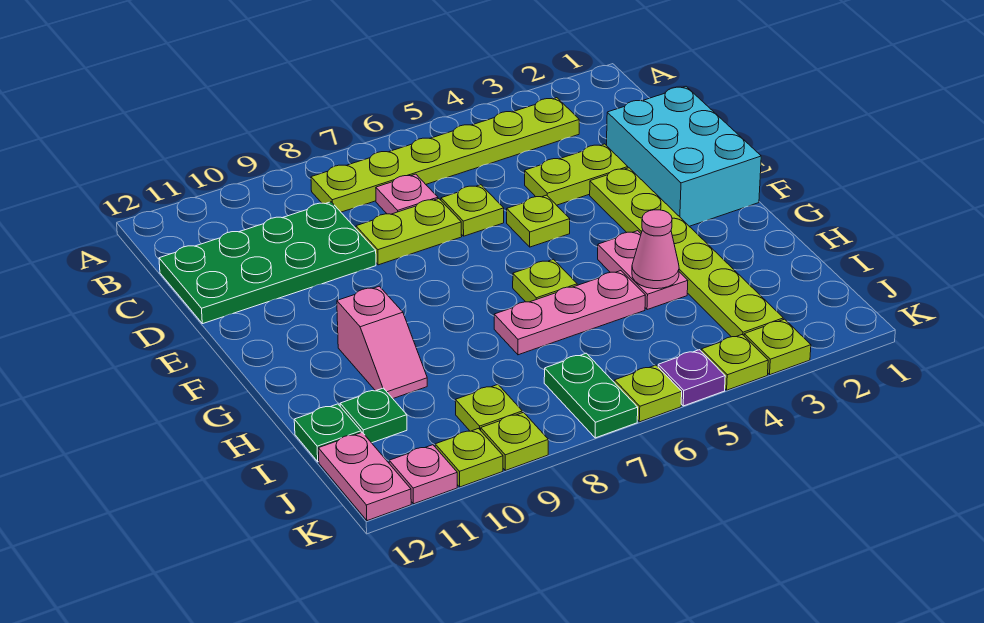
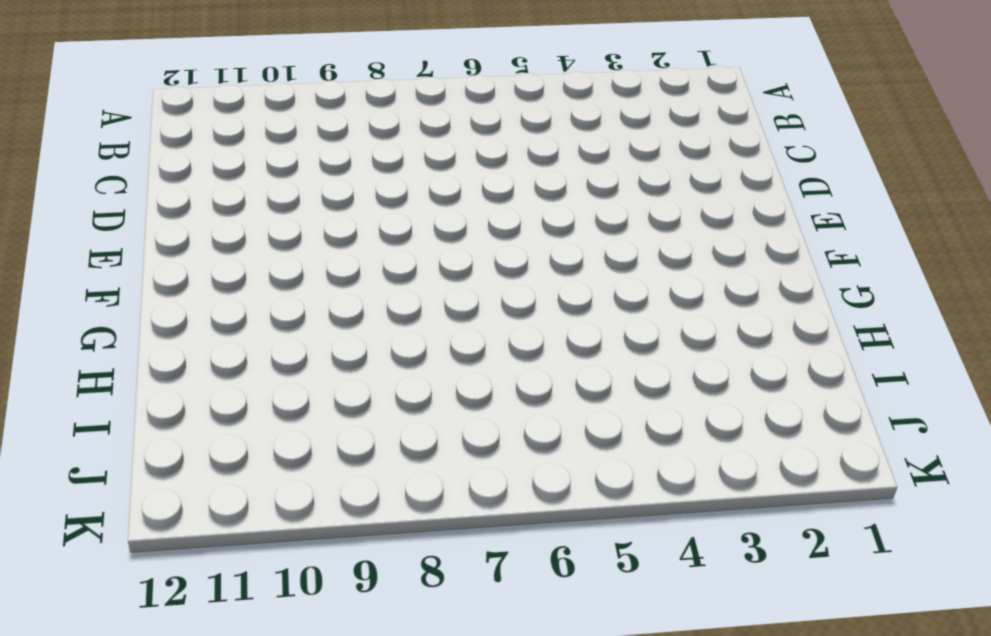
none -> lime plate B3:B8 level 1
none -> pink plate C7 level 1
none -> green plate C9:D12 level 1

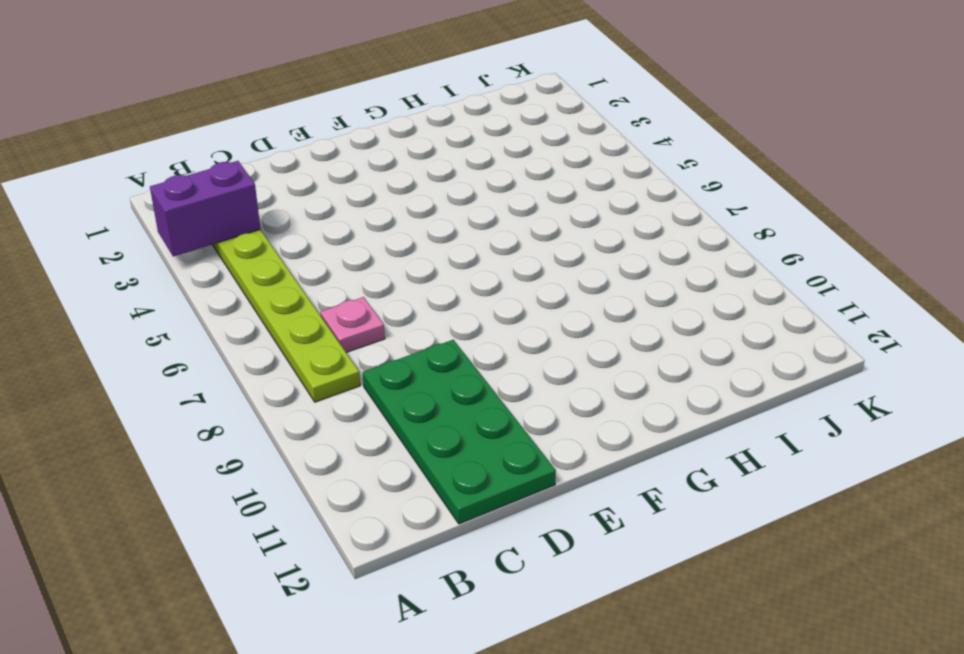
purple brick A3:B3 level 2 -> none
none -> cyan brick D1:F2 level 1
none -> lime plate D3:D4 level 1
none -> lime plate D6 level 1

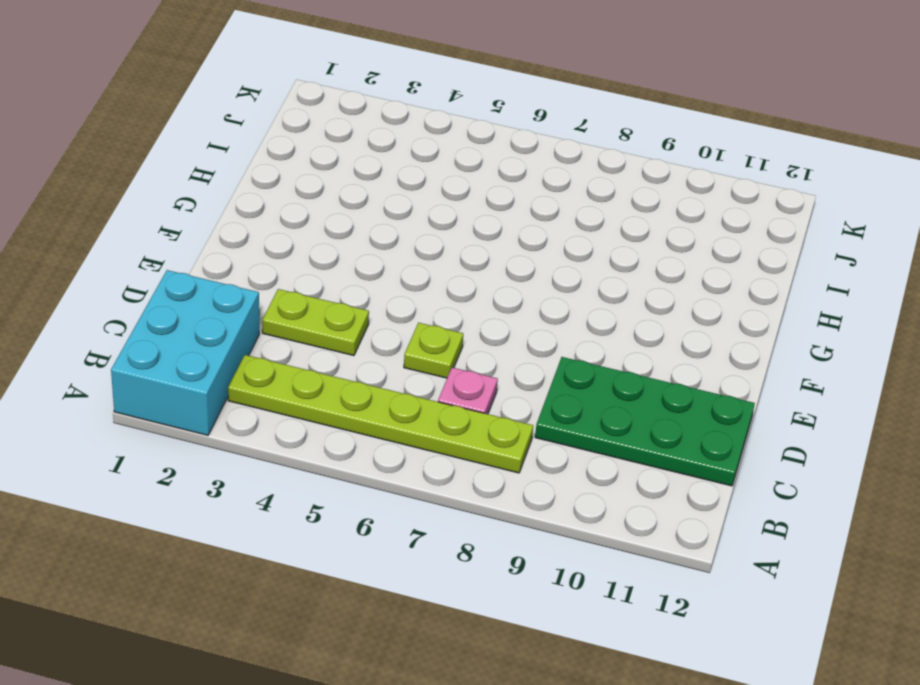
cyan brick A1:C2 level 1 -> cyan brick D1:F2 level 1
none -> lime plate D7:D8 level 1
none -> lime plate E3:J3 level 1
none -> lime plate E5 level 1

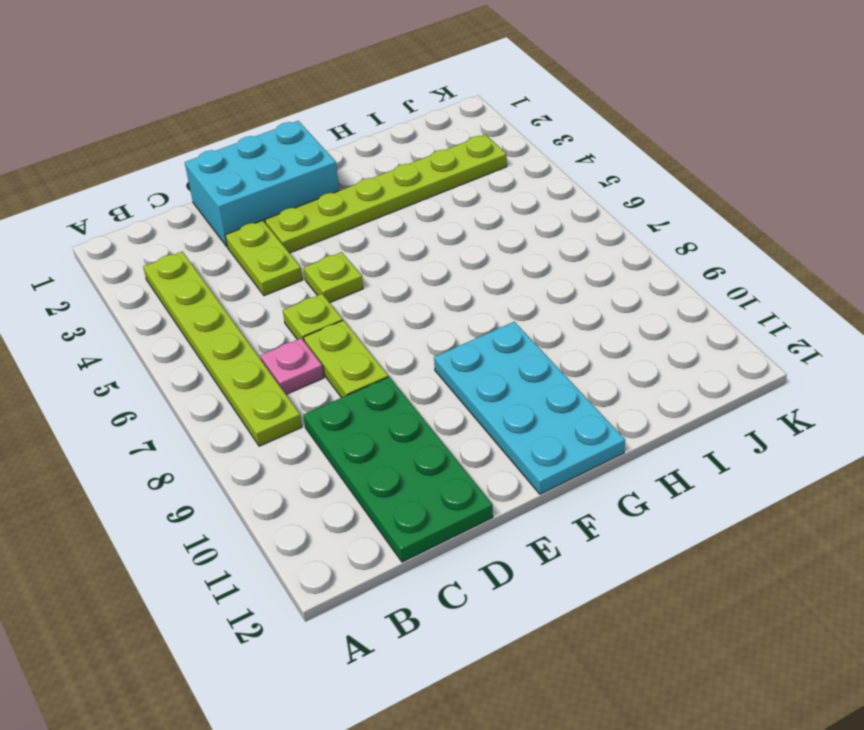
cyan plate F9:G12 level 1 -> pink slope G10:H10 level 1 top G
none -> pink plate G4:H4 level 1
none -> lime plate G6 level 1
none -> pink plate H5:H7 level 1

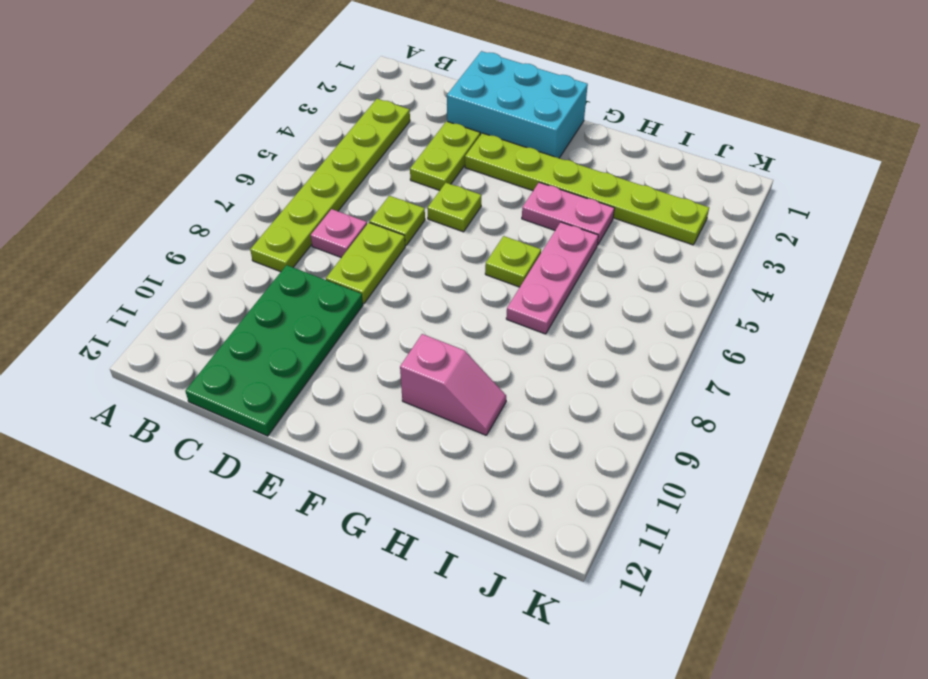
none -> green plate I11 level 1
none -> green plate I12 level 1
none -> green plate J7:K7 level 1

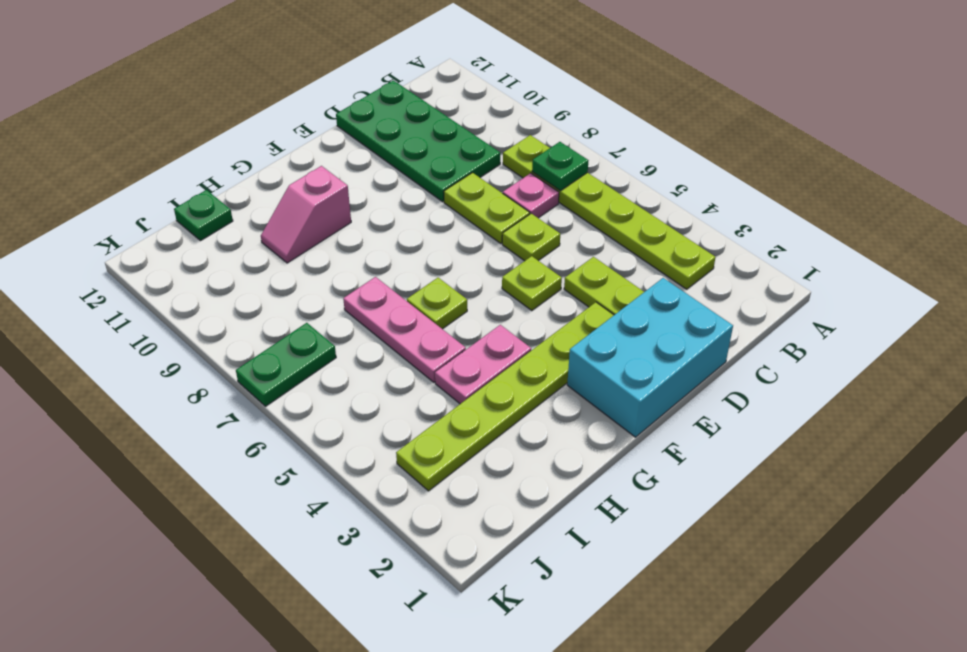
green plate B7 level 2 -> green plate I11 level 1
none -> lime plate J9 level 1
none -> pink plate J12:K12 level 1
none -> lime plate K3 level 1

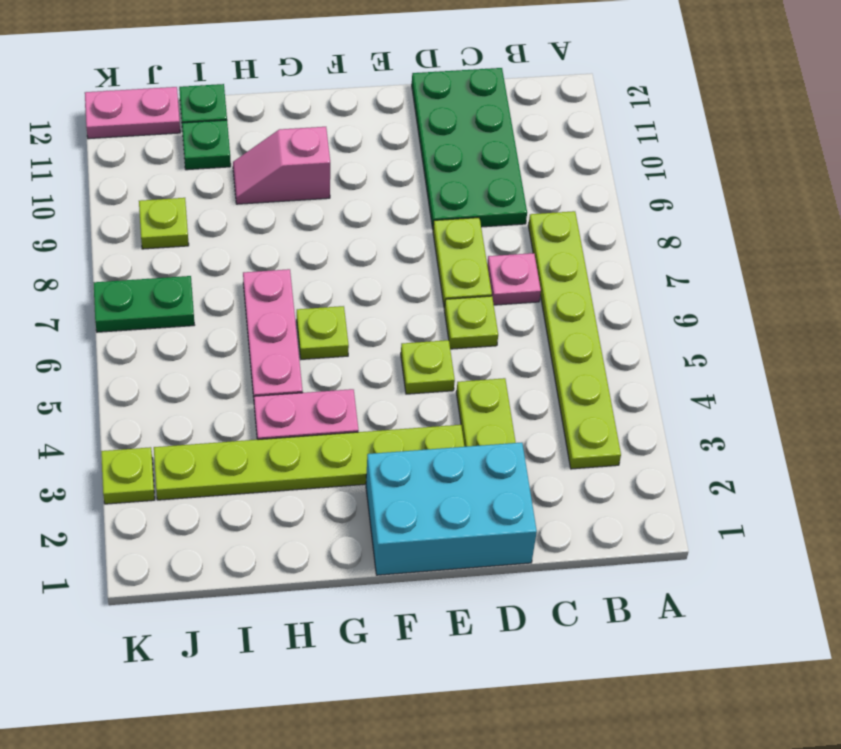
none -> lime plate K4 level 1
none -> purple plate K5 level 1
none -> lime plate K6 level 1

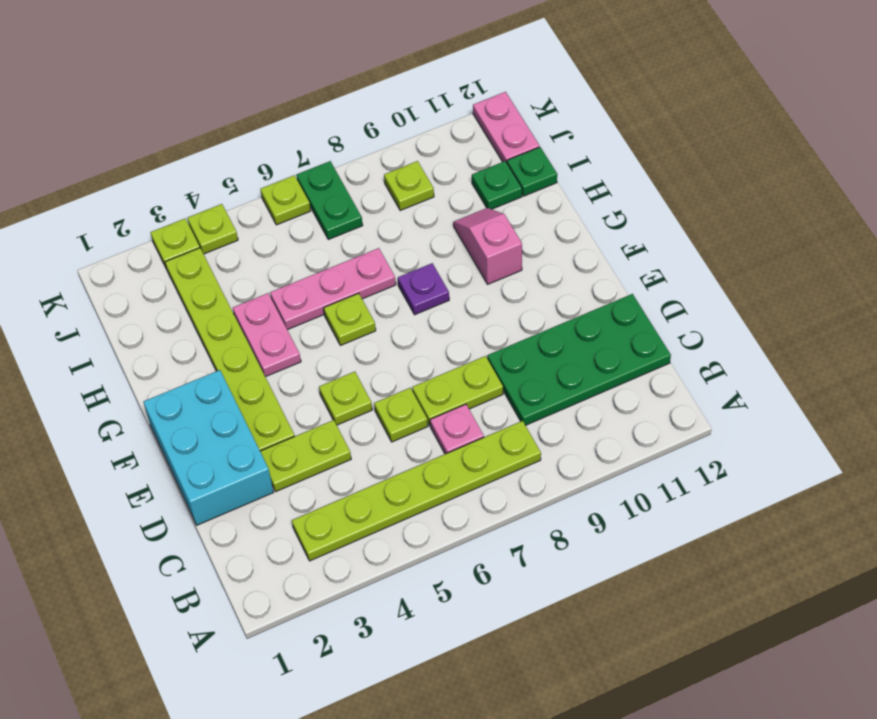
purple plate G8 level 1 -> purple plate K5 level 1
none -> lime plate K9 level 1
none -> lime plate K10 level 1
none -> pink plate K11 level 1

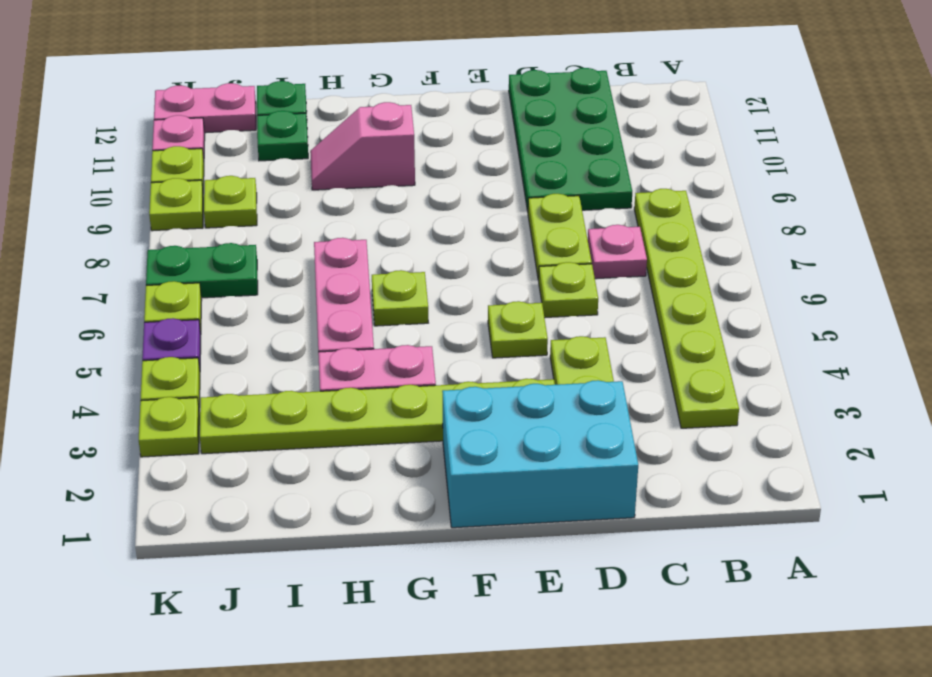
none -> pink cone H4 level 2

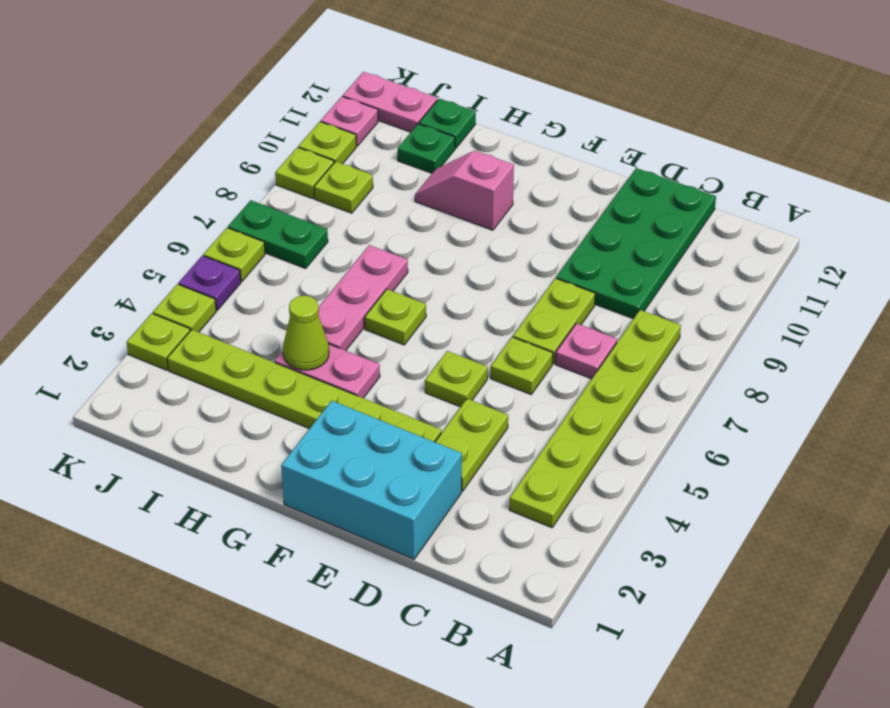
lime cone H4 level 2 -> pink cone H4 level 2

